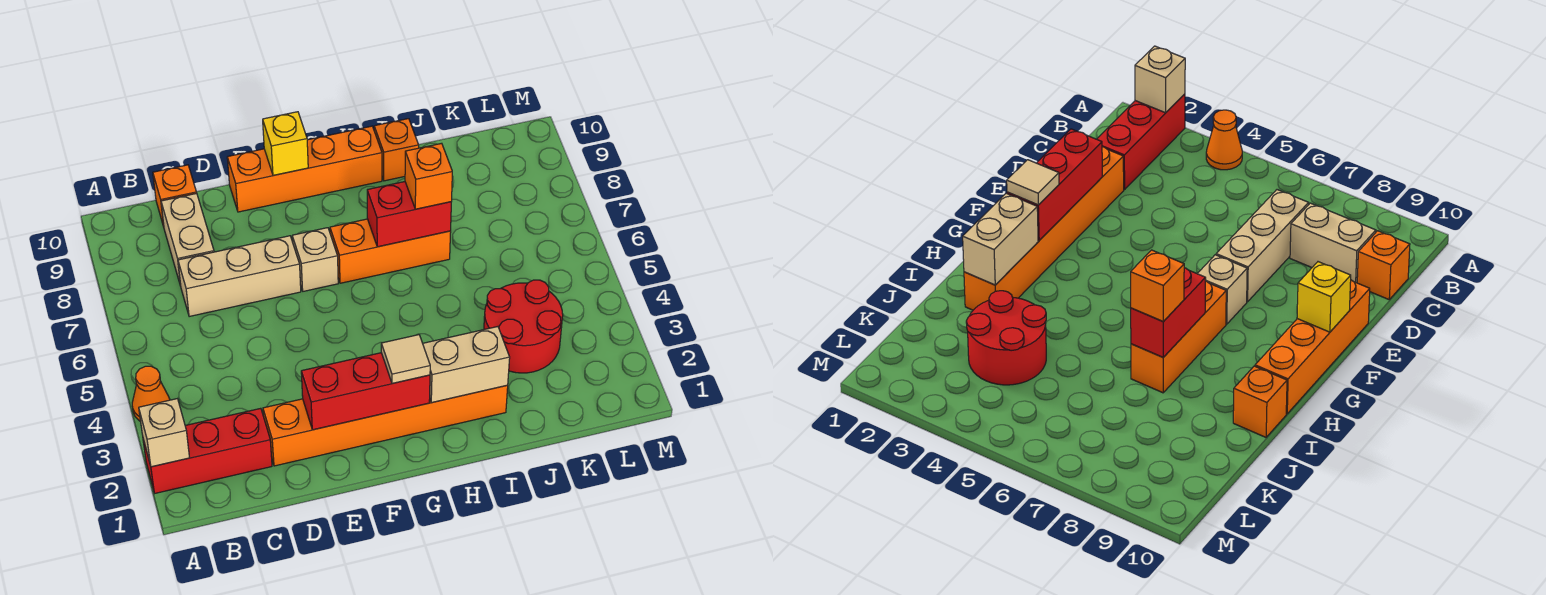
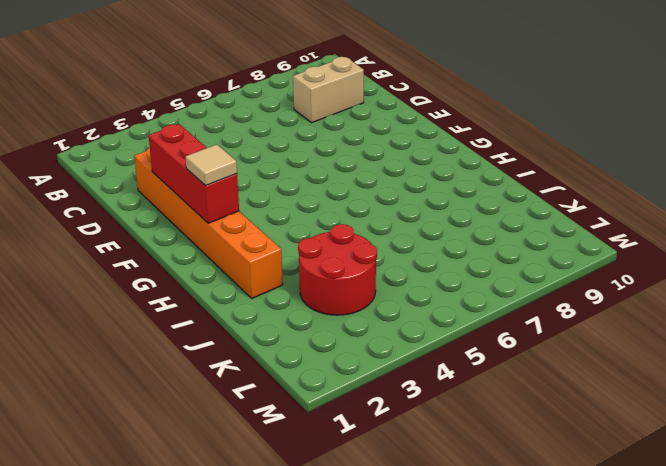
none -> red brick A2:C2 level 1
none -> orange cone A4 level 1
none -> tan brick C7:E7 level 1

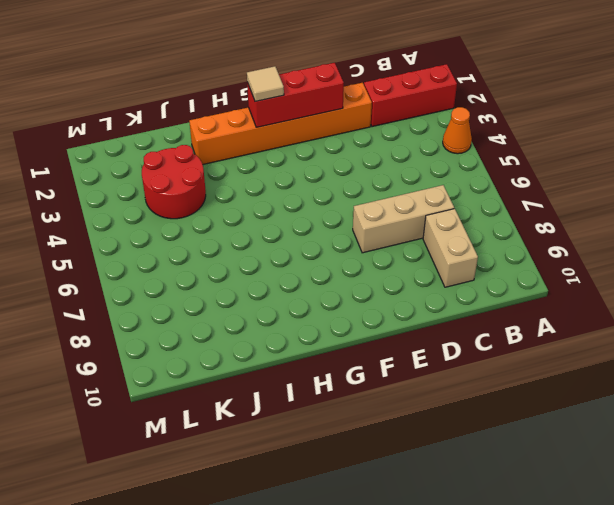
none -> orange brick C10 level 1
none -> orange brick E10:H10 level 1
none -> tan brick F7 level 1

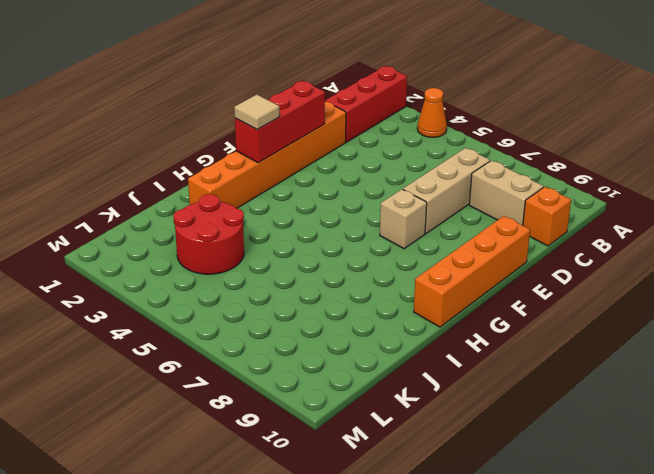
none -> orange brick G7:I7 level 1
none -> orange brick I10 level 1
none -> tan brick A2 level 2

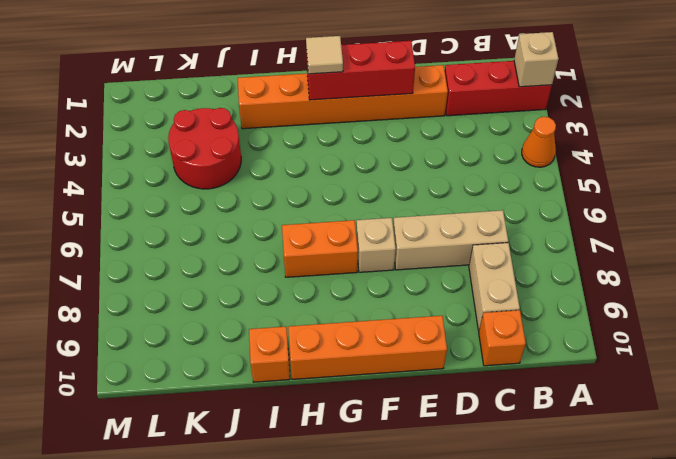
orange brick G7:H7 level 1 -> orange brick G7:I7 level 1
none -> yellow brick F10 level 2
none -> tan brick H2:I2 level 2
none -> red brick H7:I7 level 2

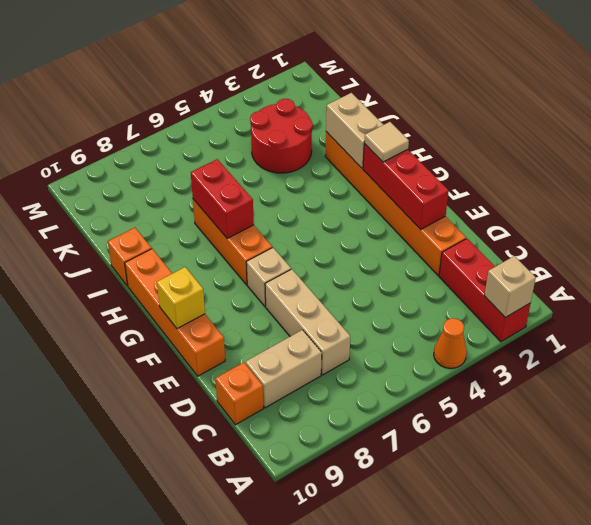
none -> orange brick I7 level 3

